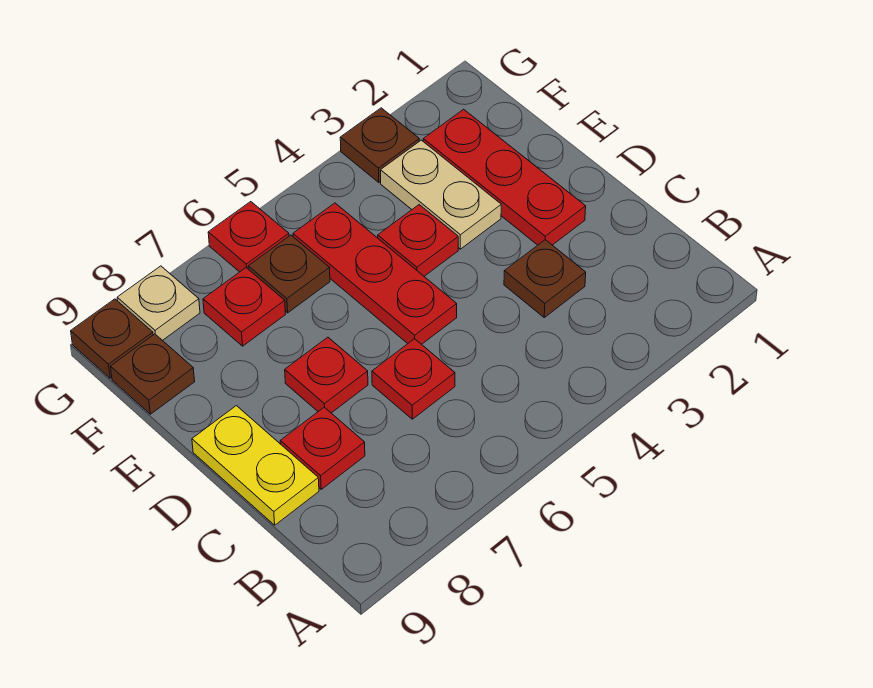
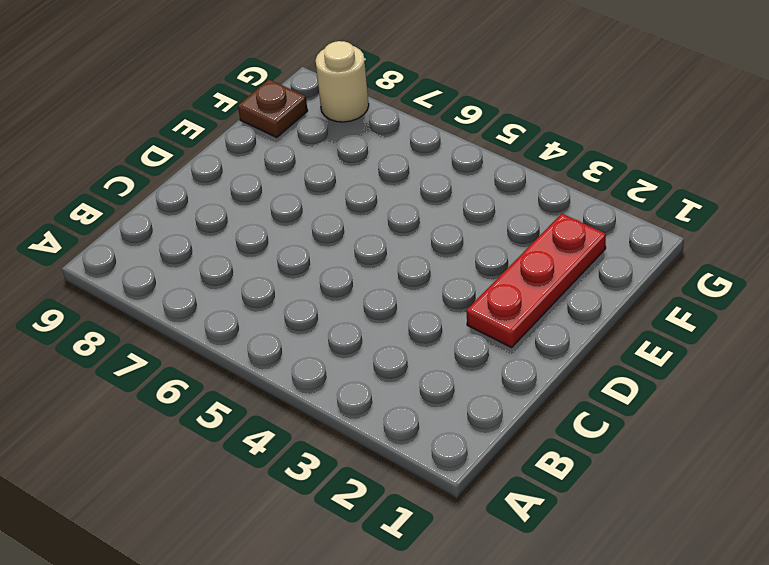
tan round brick G8 level 1 -> tan plate G8 level 1
none -> brown plate C3 level 1
none -> red plate C6 level 1
none -> red plate C8 level 1

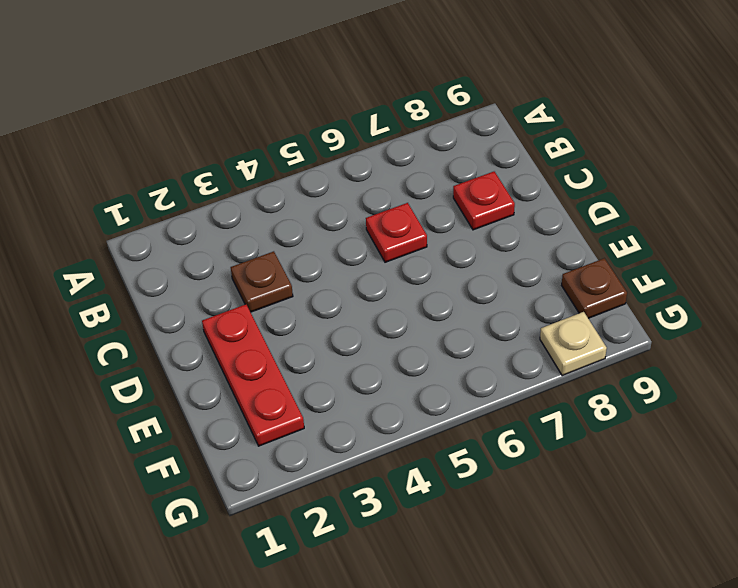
none -> yellow plate C9:D9 level 1
none -> red plate D5:F5 level 1
none -> red plate D7 level 1

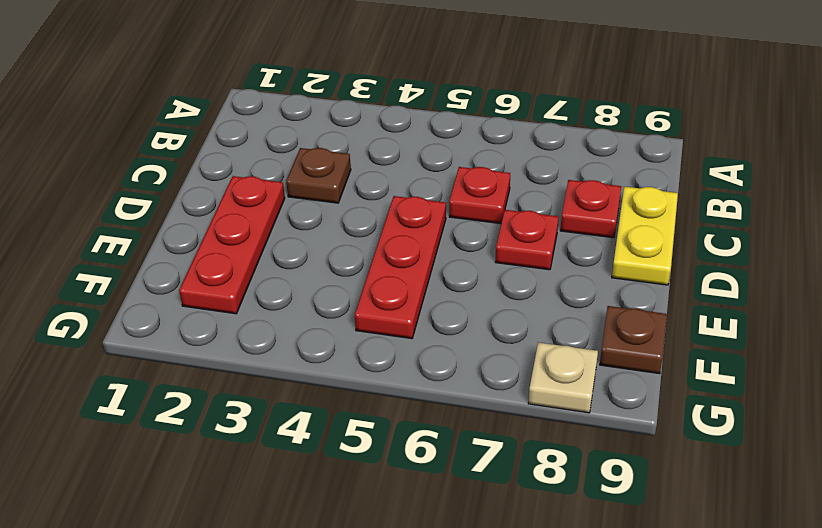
none -> tan plate E3:F3 level 1
none -> red plate E4 level 1
none -> brown plate F6 level 1

